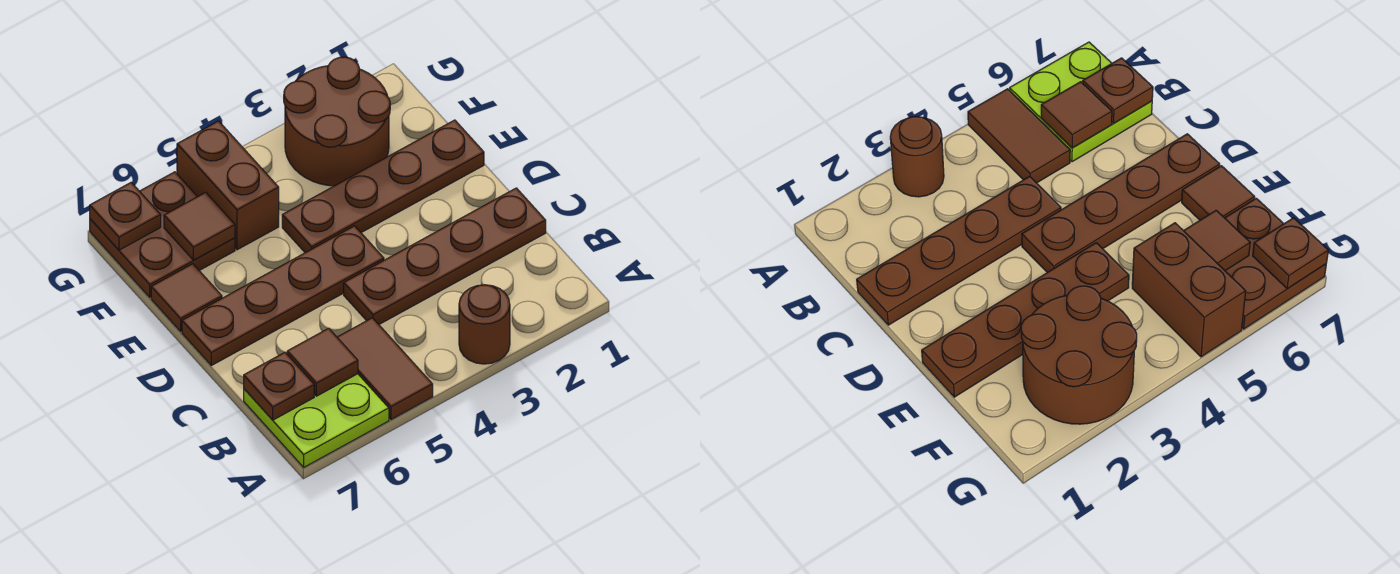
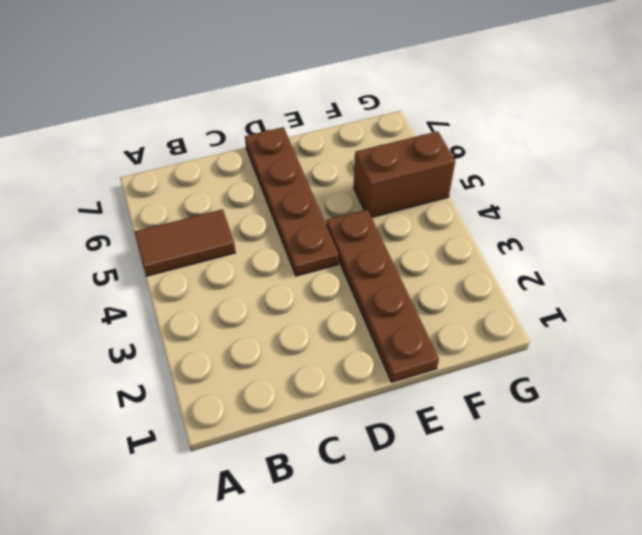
none -> brown round brick A3 level 1
none -> lime plate A6:B7 level 1
none -> brown plate C1:C4 level 1

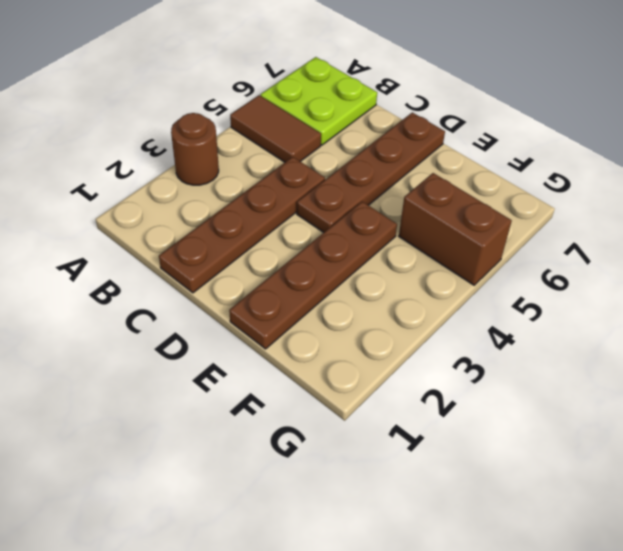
none -> brown tile E7 level 1
none -> brown round brick F2:G3 level 1
none -> brown plate F6:G7 level 1

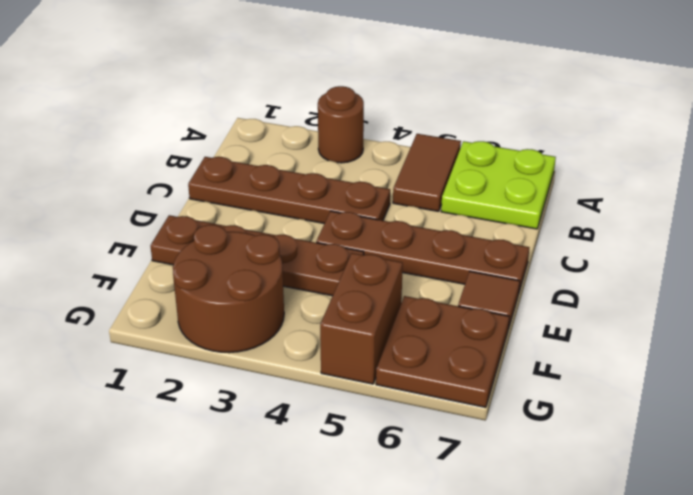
none -> brown tile B6 level 2
none -> brown plate B7 level 2
none -> brown tile F6 level 2

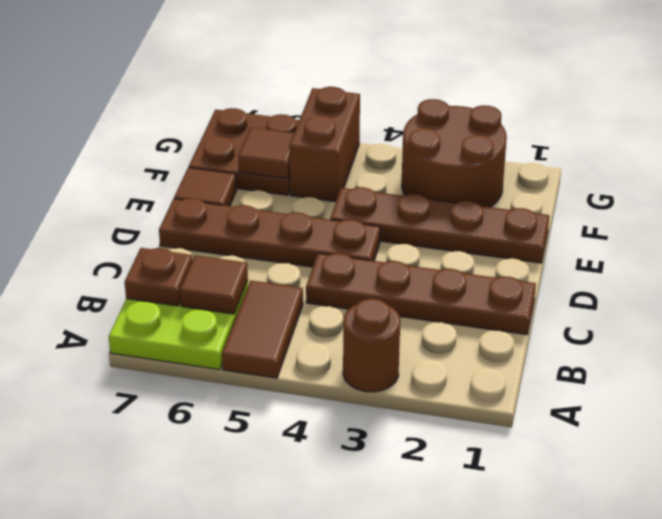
none -> brown plate G7 level 2

